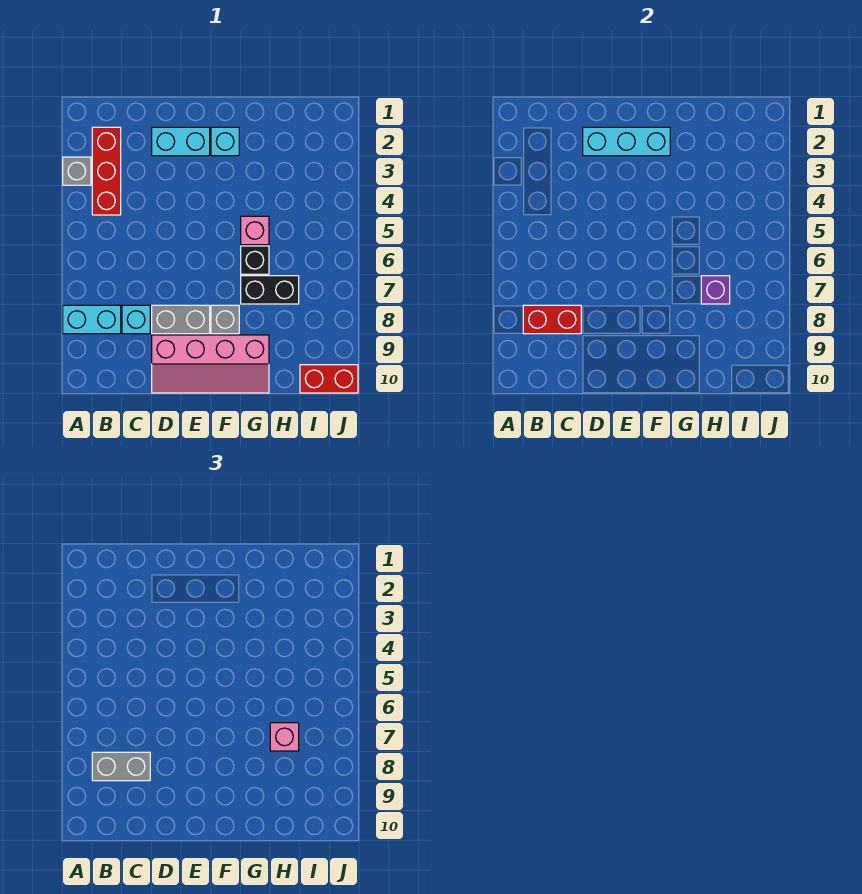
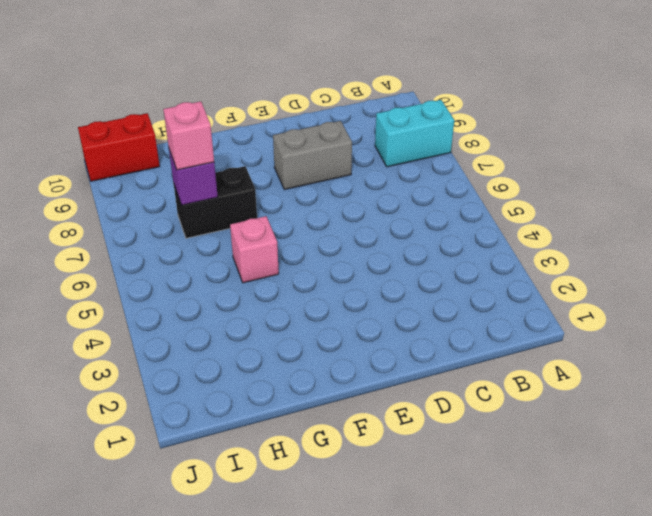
none -> grey brick A3 level 1
none -> red brick B2:B4 level 1
none -> cyan brick C8 level 1

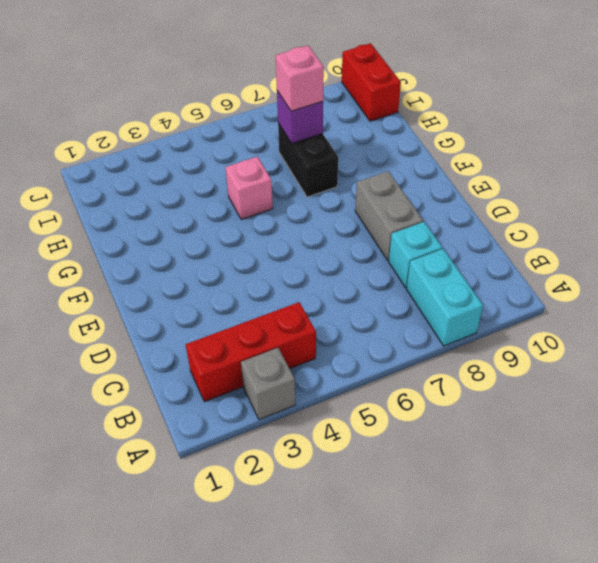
none -> cyan brick D2:E2 level 1
none -> pink slope D9:G10 level 1 top 9
none -> cyan brick F2 level 1

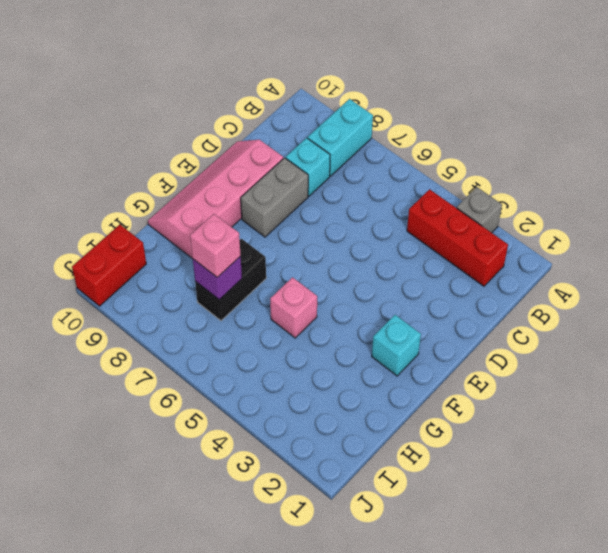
none -> cyan brick D2:E2 level 1
none -> grey brick F8 level 1
none -> black brick G6 level 1

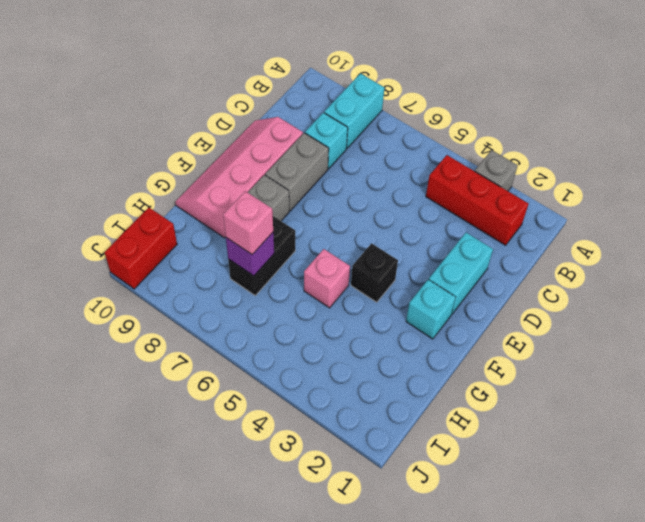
black brick F4 level 1 -> black brick G6 level 1
none -> red brick B8:C8 level 2
none -> cyan brick D2:F2 level 2
none -> grey brick B8:C8 level 3

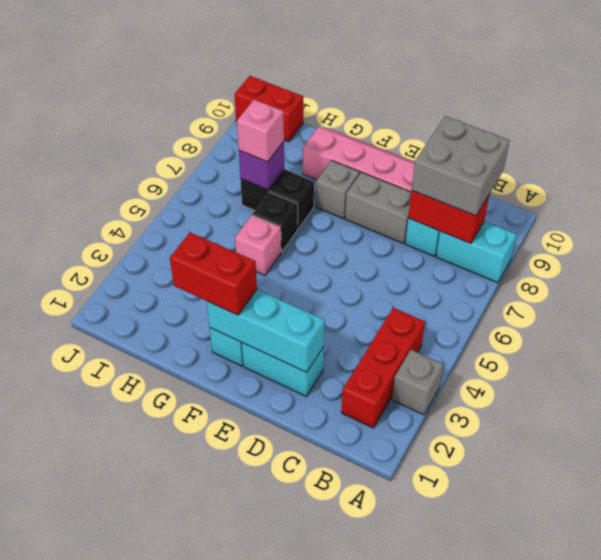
grey brick B8:C9 level 3 -> grey brick B8:C8 level 3
red brick F2:G2 level 3 -> none

